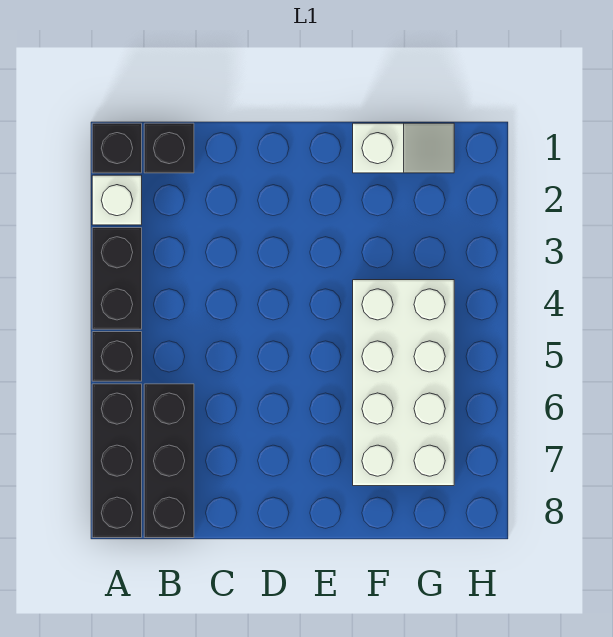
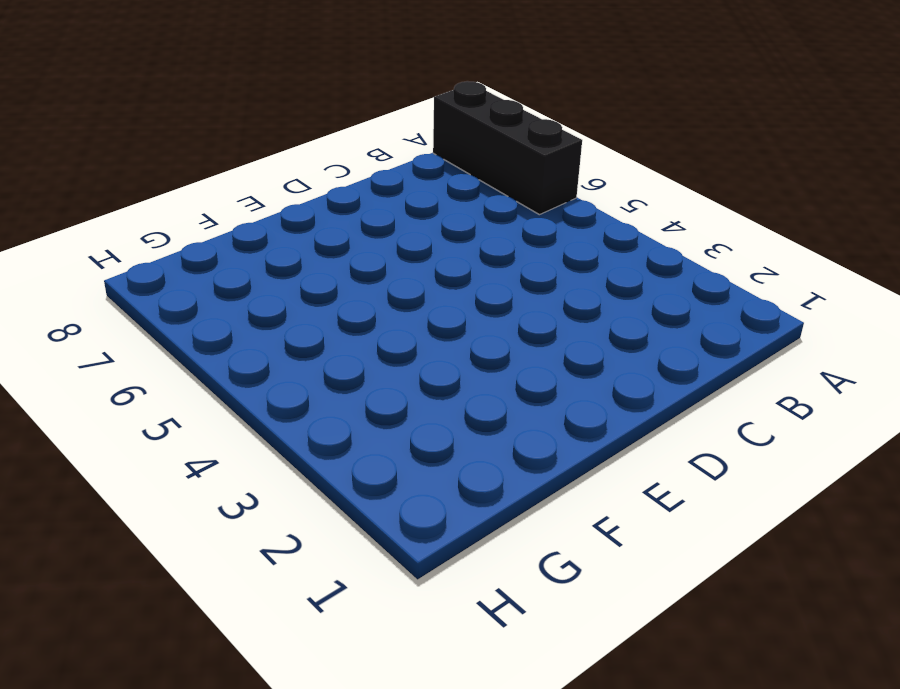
none -> black brick A1 level 1
none -> white brick A2 level 1

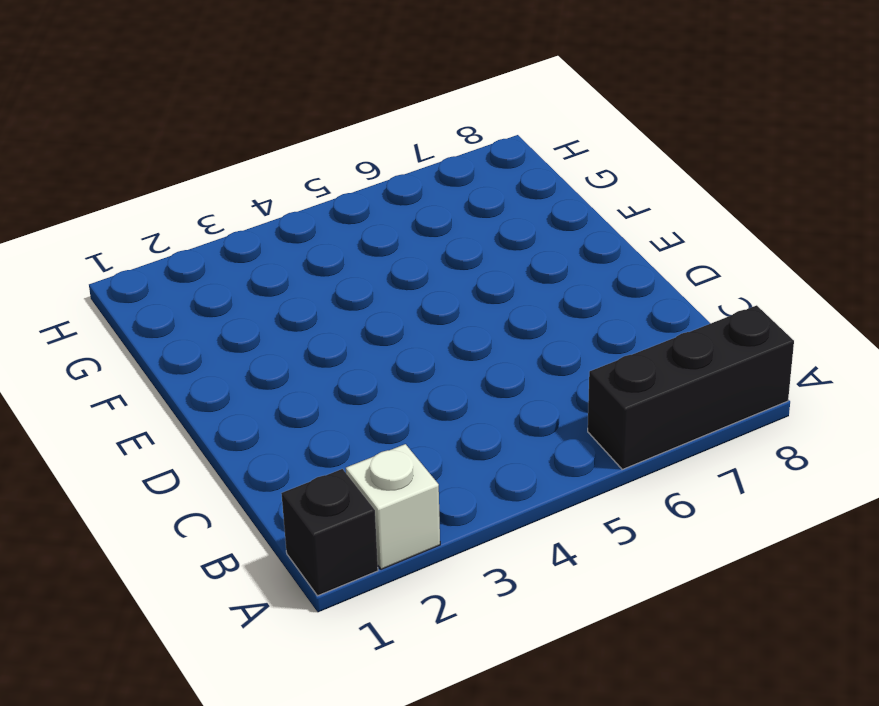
none -> black brick A3:A4 level 1
none -> black brick A5 level 1

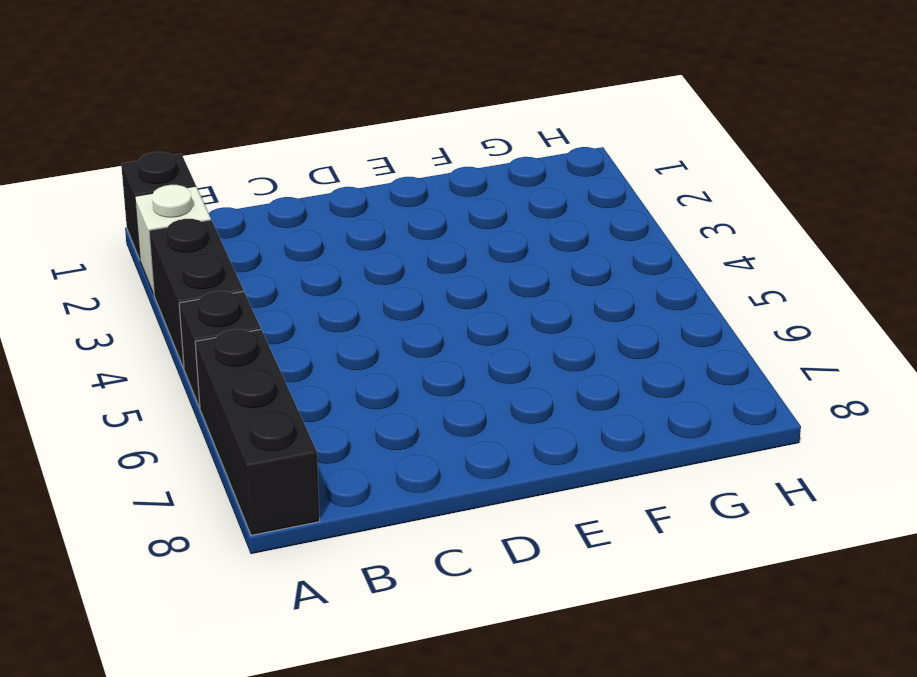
none -> black brick B1 level 1
none -> black brick B6:B8 level 1

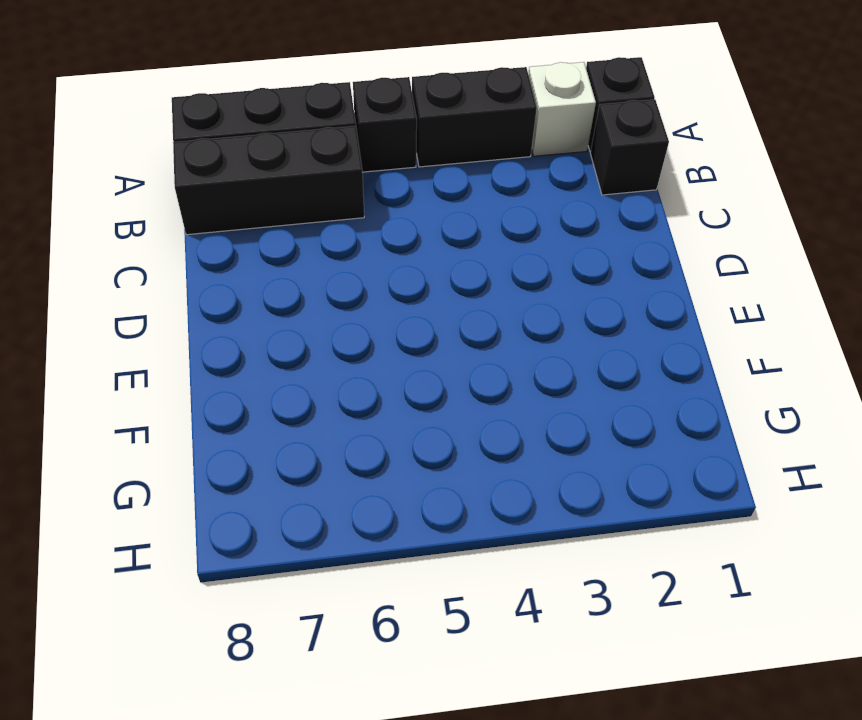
none -> white slope F1:G1 level 1 top F
none -> white brick F4:G7 level 1

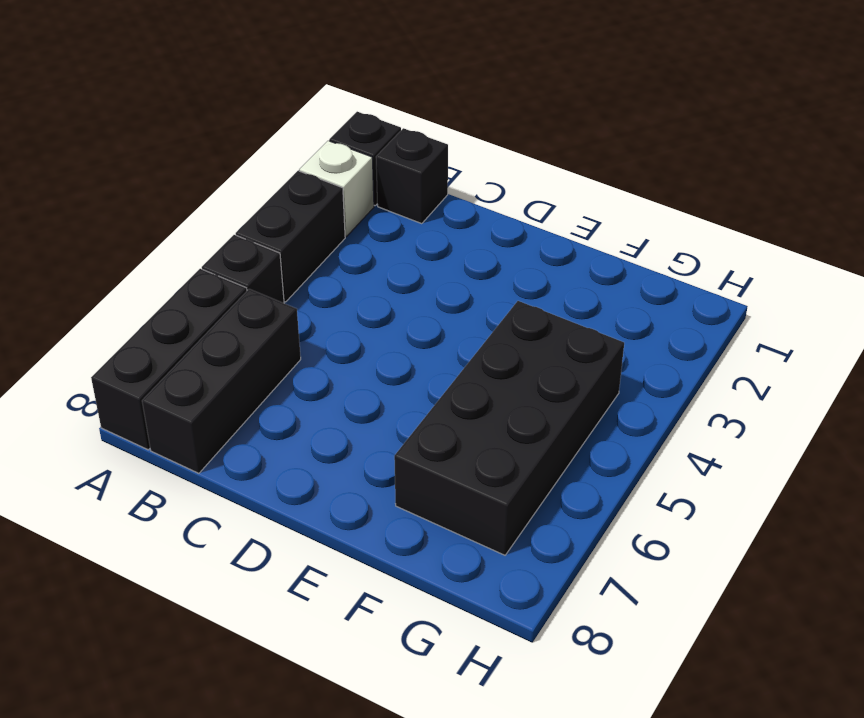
black brick F4:G7 level 1 -> white brick F4:G7 level 1
none -> white slope F1:G1 level 1 top F

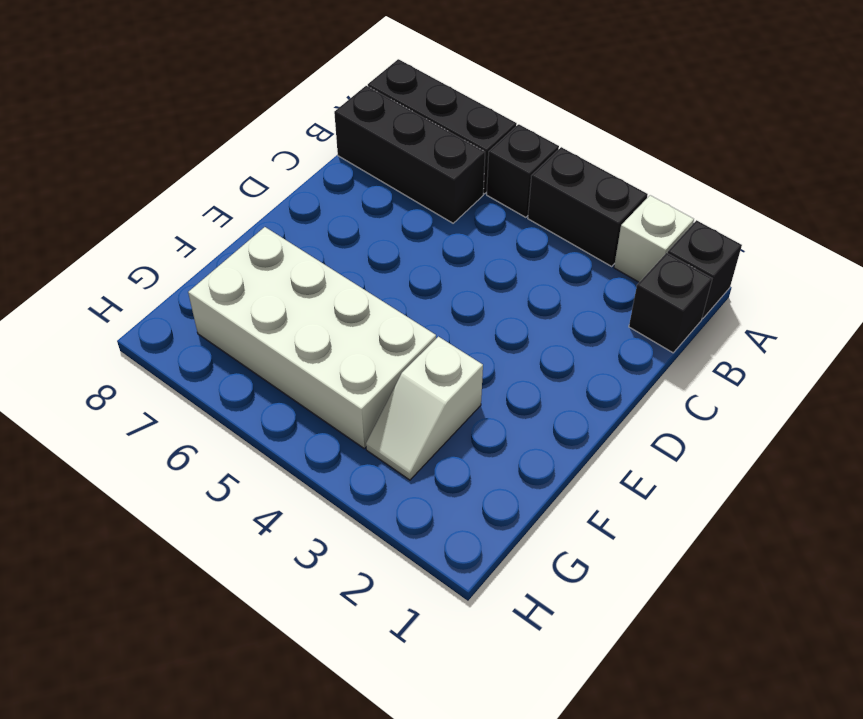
white slope F3:G3 level 1 top F -> white slope F1:G1 level 1 top F

